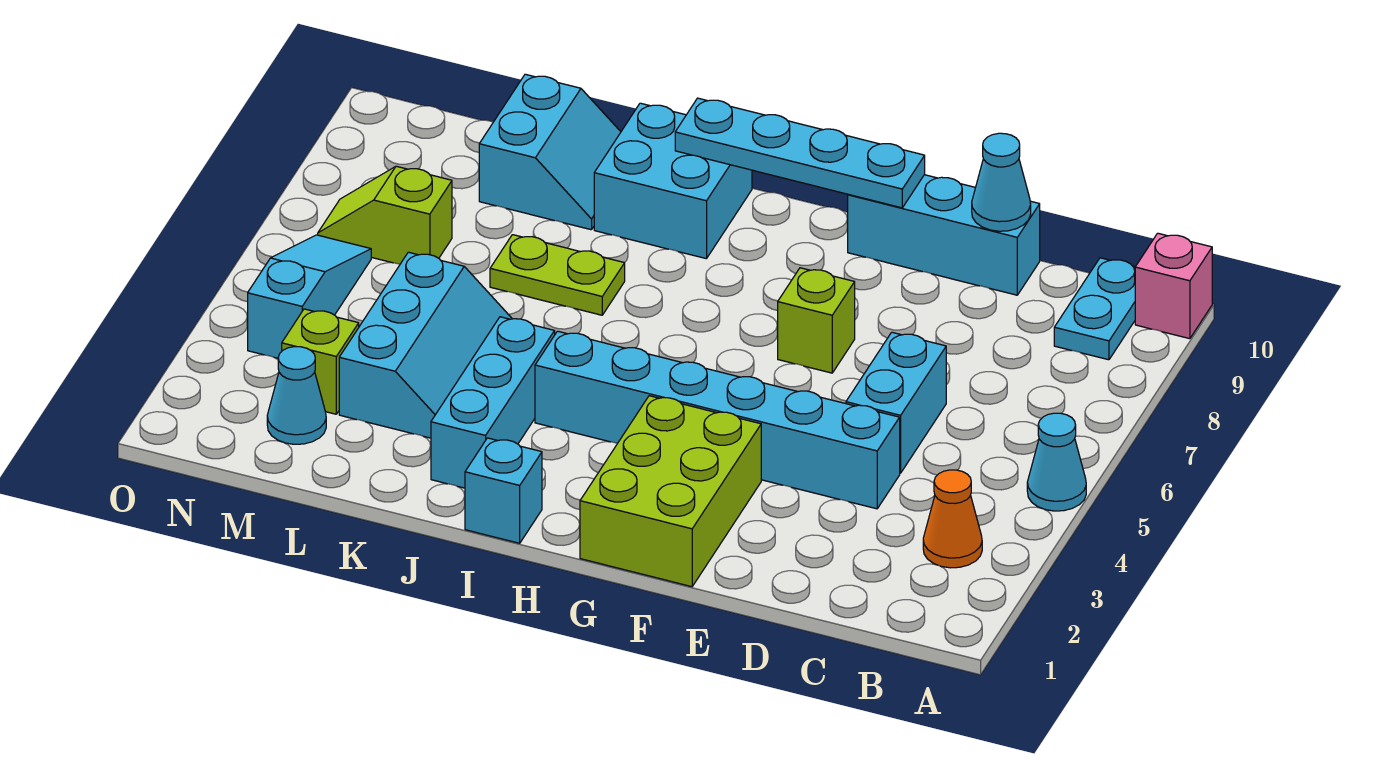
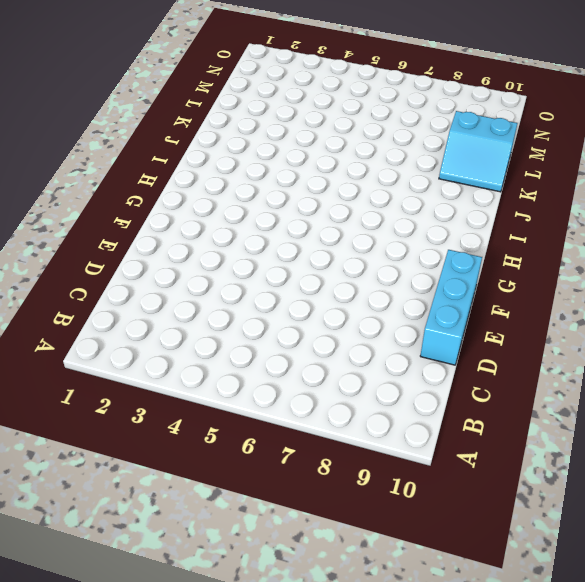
none -> cyan cone A5 level 1
none -> pink brick A10 level 1
none -> orange cone B3 level 1

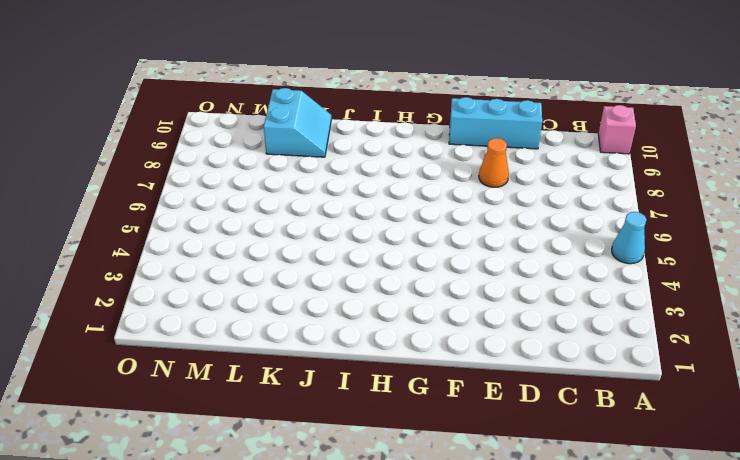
orange cone E8 level 1 -> orange cone B3 level 1
none -> cyan plate B9:B10 level 1
none -> cyan brick D4:I4 level 1
none -> cyan brick D5:D6 level 1

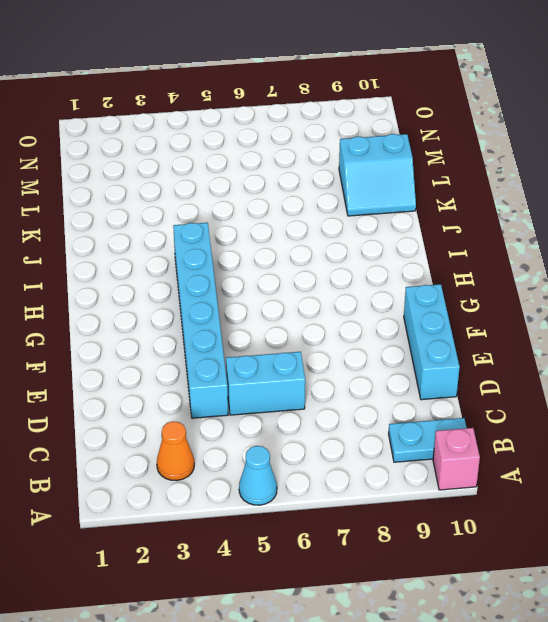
none -> lime brick F1:G3 level 1
none -> lime brick F7 level 1
none -> cyan brick I1 level 1

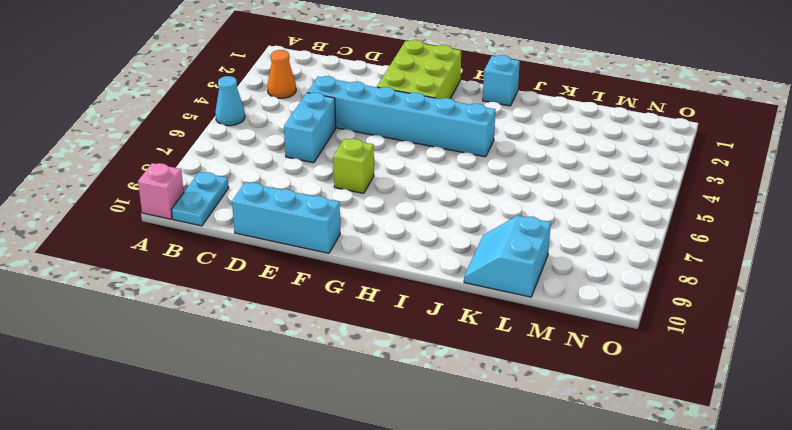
none -> cyan brick I9:J10 level 1
none -> cyan brick J2:J4 level 1
none -> lime plate J7:K7 level 1

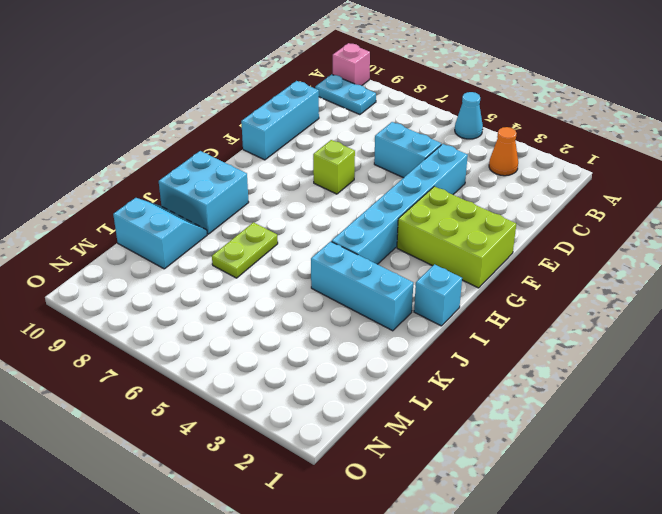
none -> cyan slope K3:L5 level 1 top L
none -> cyan cone M2 level 1
none -> lime brick M3 level 1

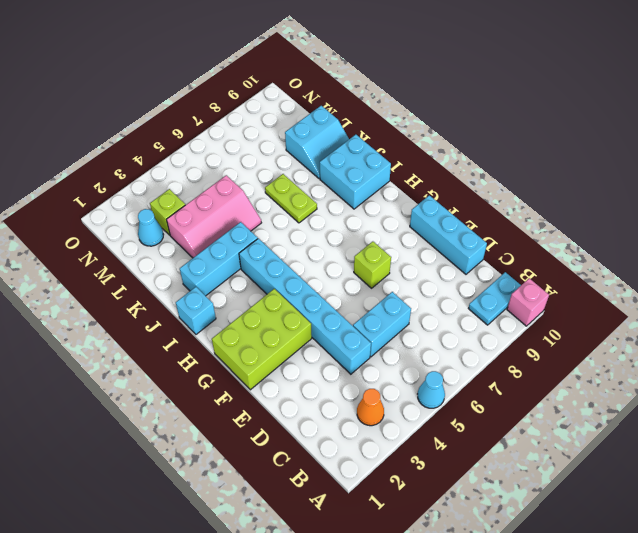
pink slope K3:L5 level 1 top L -> cyan slope K3:L5 level 1 top L
none -> lime slope M7:N7 level 1 top M
none -> cyan slope N4:N6 level 1 top 4
none -> cyan cone D10 level 2

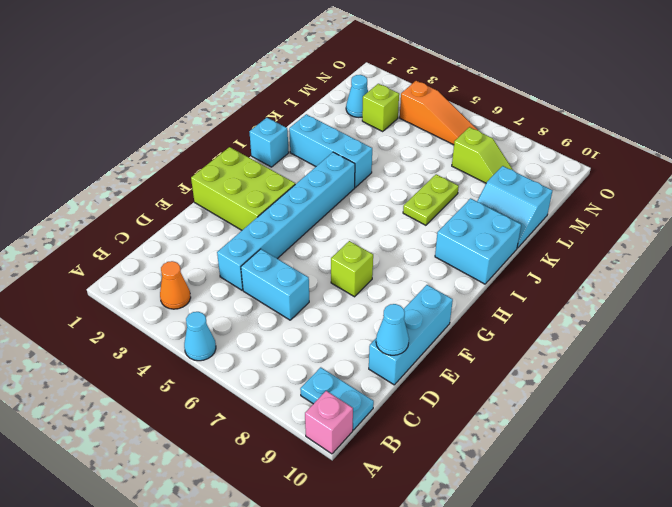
lime slope M7:M8 level 1 top 7 -> lime slope M7:N7 level 1 top M
orange slope N4:N6 level 1 top 4 -> cyan slope N4:N6 level 1 top 4
none -> cyan slope K3:L5 level 1 top L
none -> cyan plate F10:I10 level 2

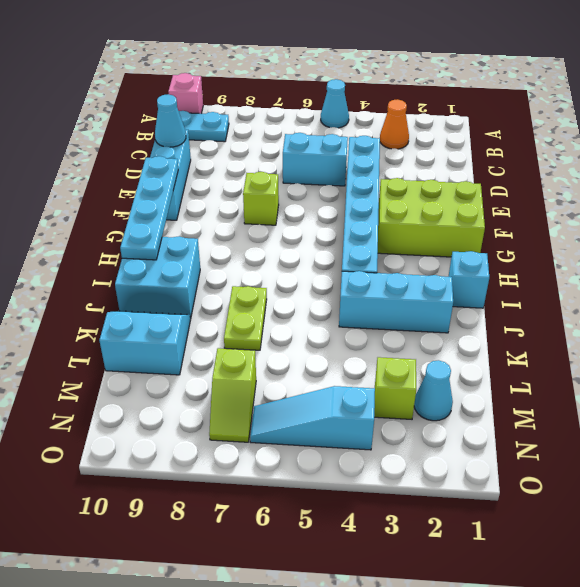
none -> cyan slope K3:L5 level 1 top L

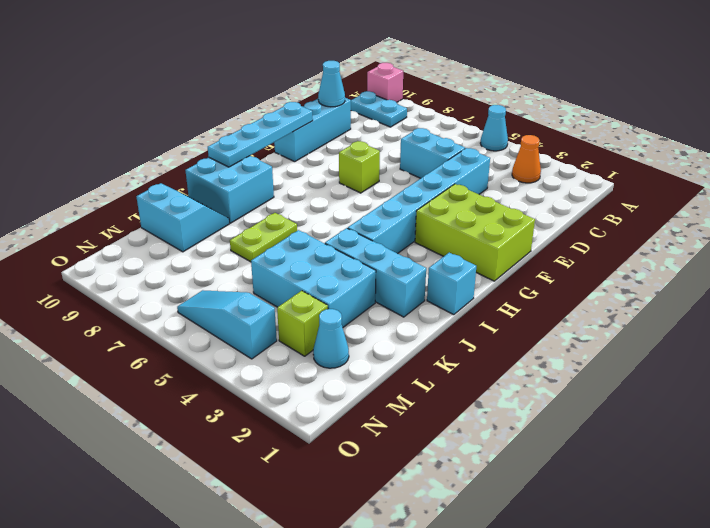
cyan brick K3:L5 level 1 -> cyan slope K3:L5 level 1 top L
none -> lime slope M7:N7 level 1 top M

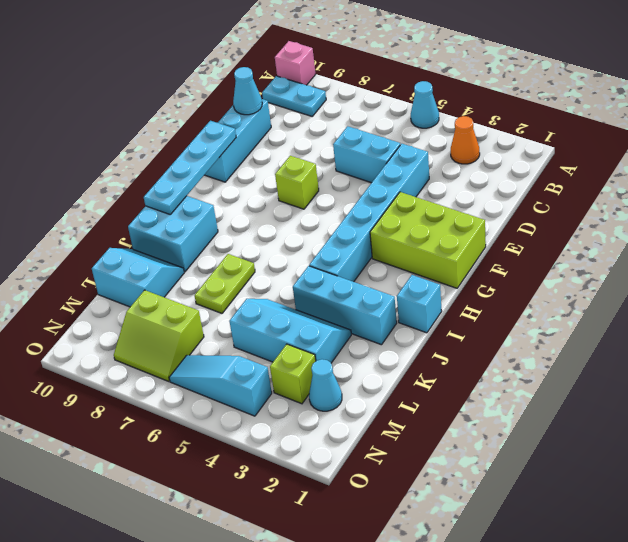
lime slope M7:N8 level 1 top M -> lime slope M7:N7 level 1 top M

